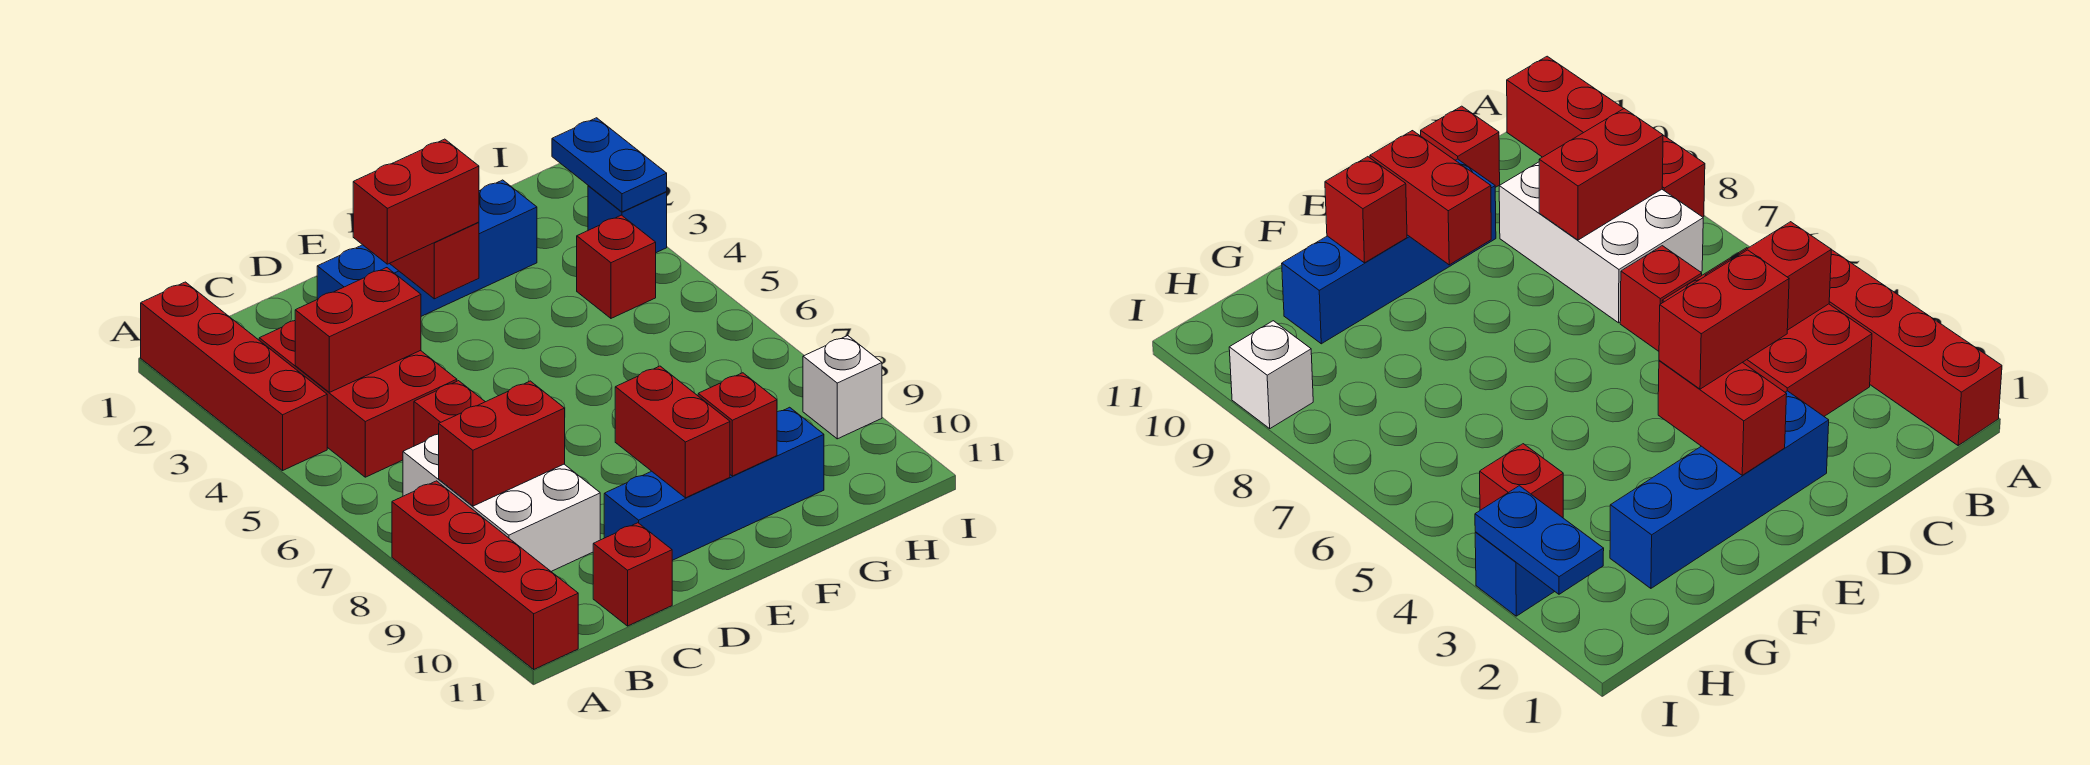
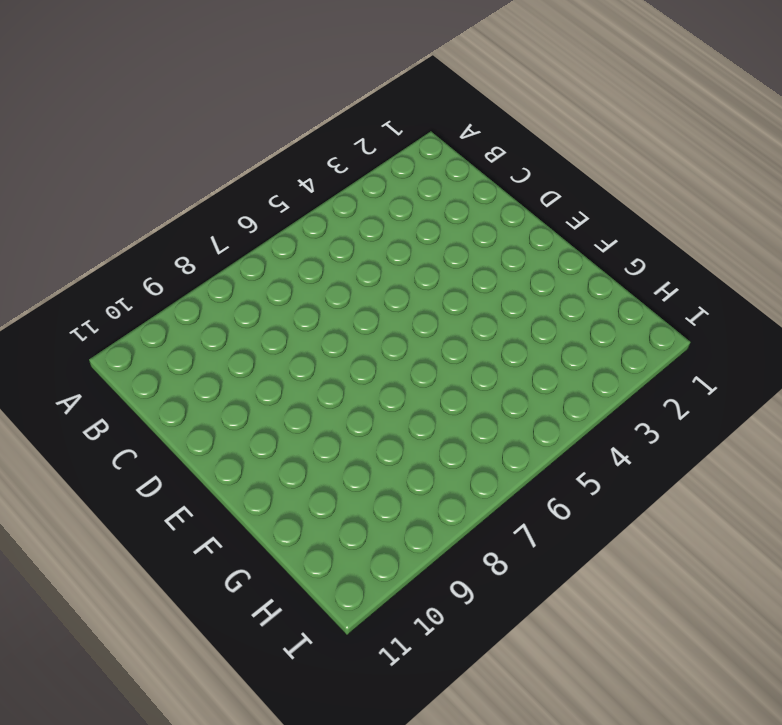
none -> red brick A1:A4 level 1
none -> red brick A8:A11 level 1
none -> red brick B3:C5 level 1

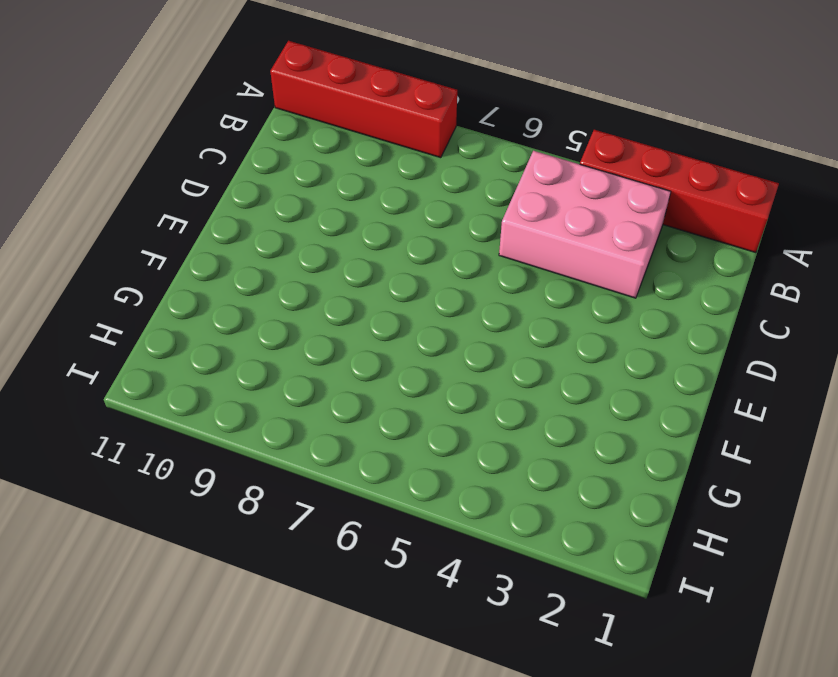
pink brick B3:C5 level 1 -> red brick B3:C5 level 1
none -> white brick B7:C9 level 1
none -> red brick C6 level 1
none -> red brick C11 level 1

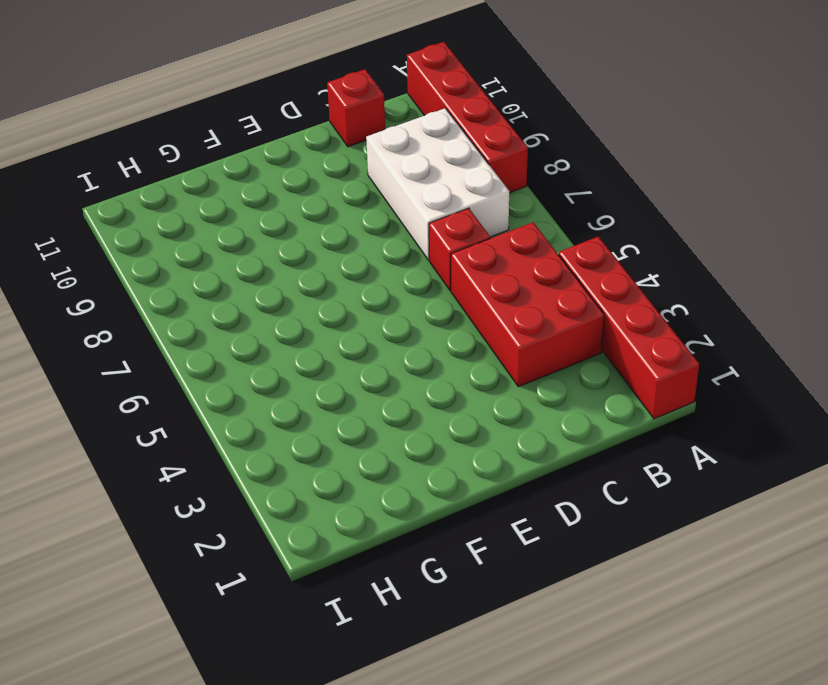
none -> blue brick D2:G2 level 1
none -> blue brick D10:G10 level 1
none -> red brick H4 level 1

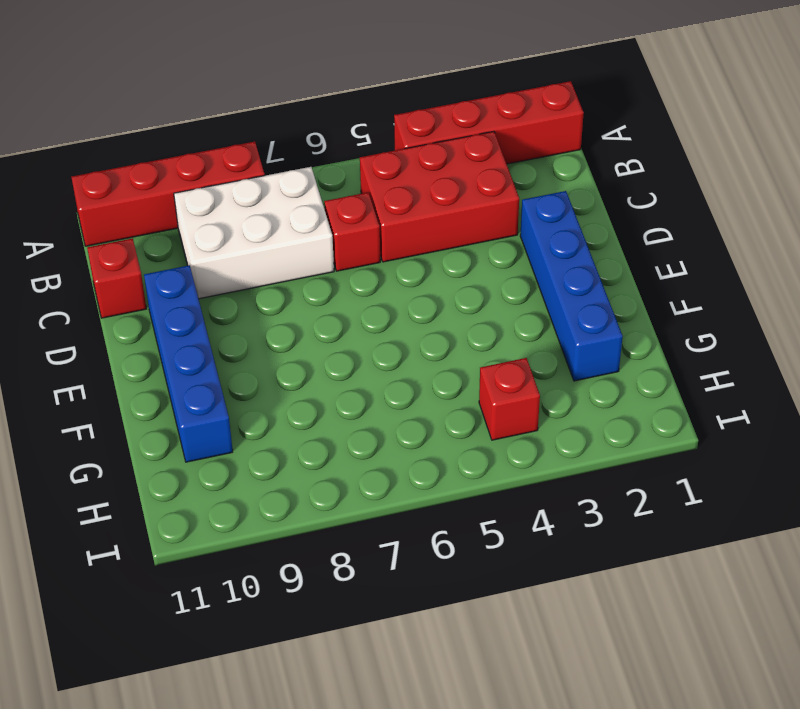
none -> blue brick I3 level 1
none -> white brick I9 level 1
none -> red brick B4:C4 level 2

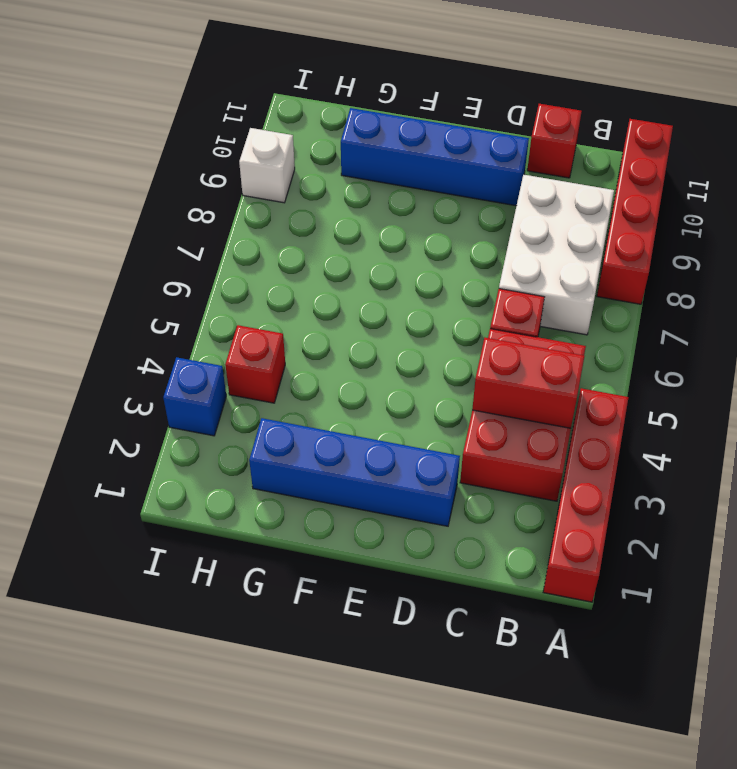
none -> red brick B8:C8 level 2
none -> red brick E2:E3 level 2
none -> red brick E9:E10 level 2

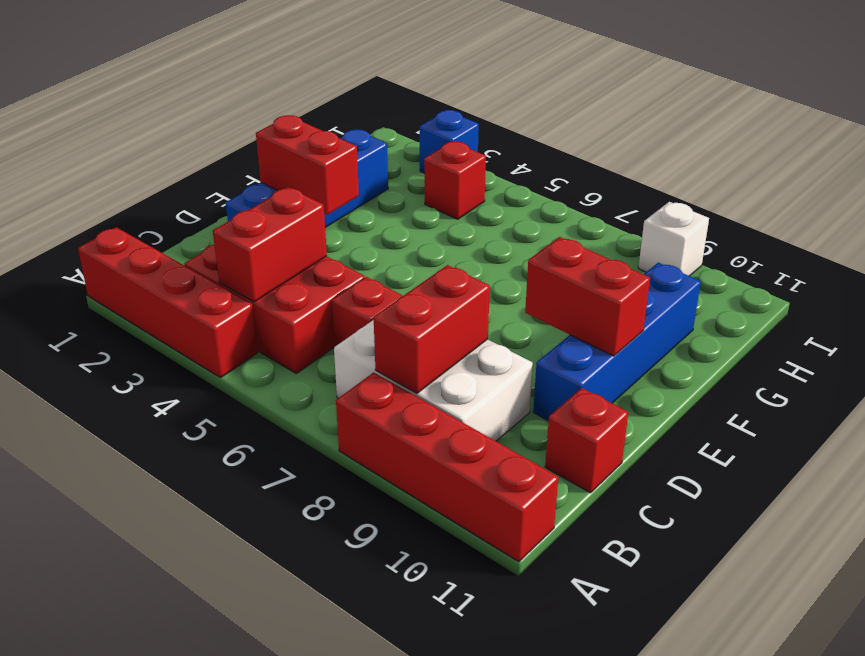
none -> red brick F10 level 2
none -> blue plate I2:I3 level 2
none -> red brick D3:E3 level 3

